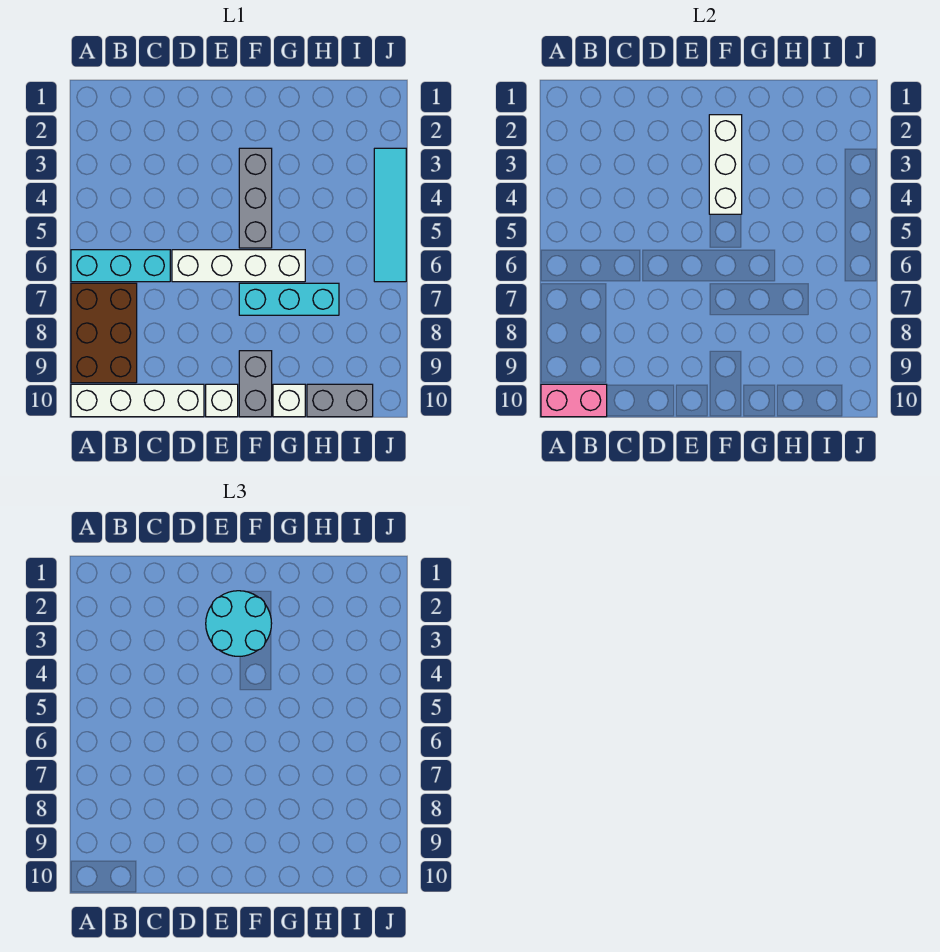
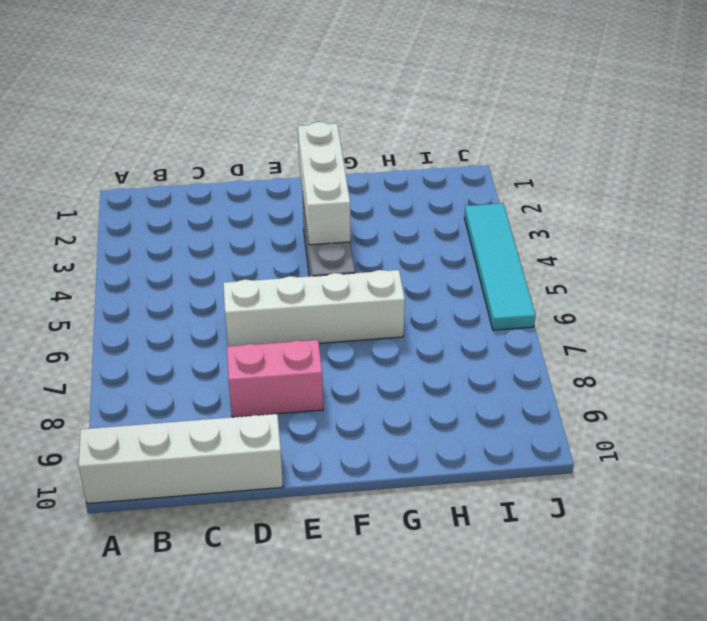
pink brick D8:E8 level 1 -> pink brick A10:B10 level 2
none -> cyan brick A6:C6 level 1
none -> brown brick A7:B9 level 1
none -> white brick E10 level 1

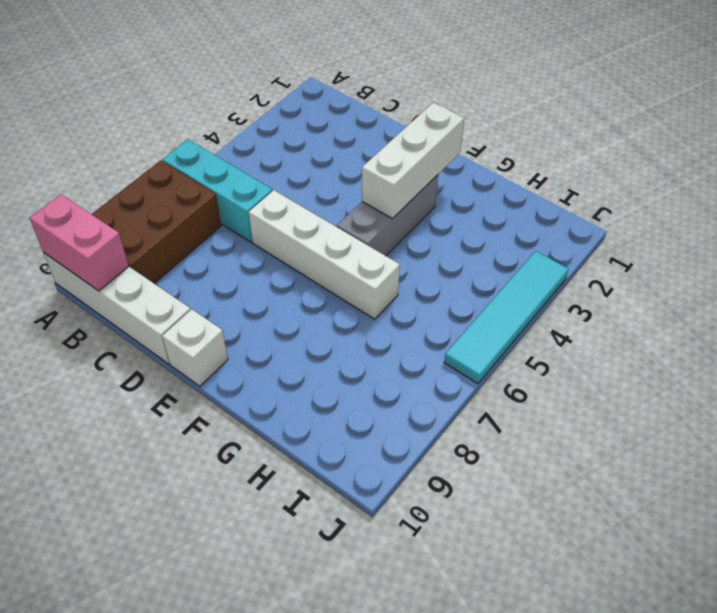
none -> cyan brick F7:H7 level 1
none -> grey brick F9:F10 level 1
none -> white brick G10 level 1

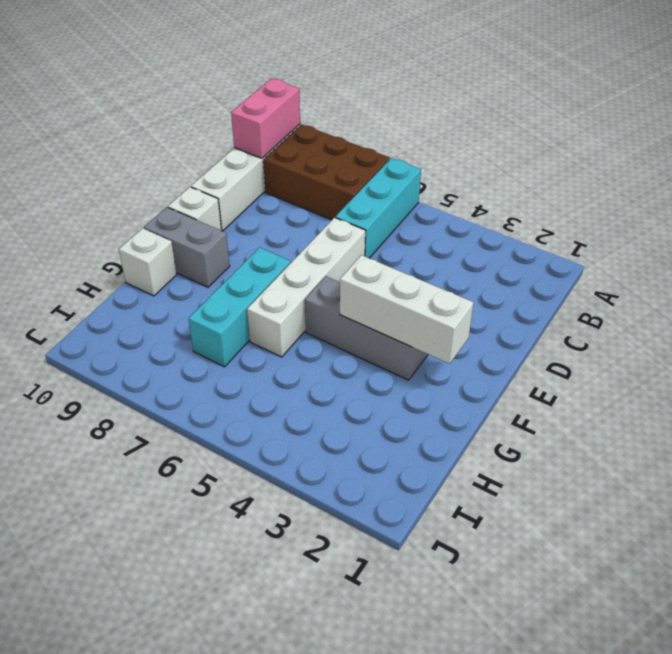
none -> grey brick H10:I10 level 1
none -> cyan tile J3:J6 level 1
none -> cyan round brick E2:F3 level 3

